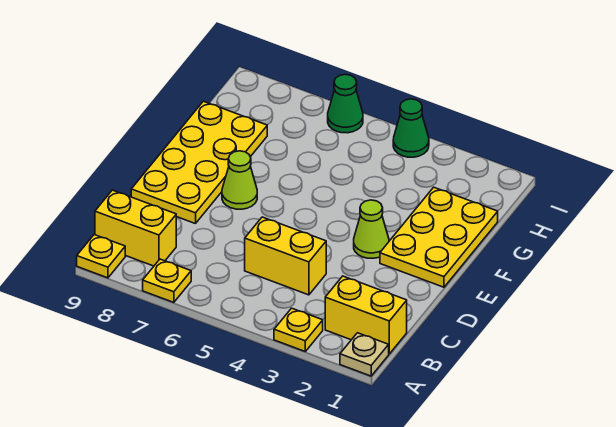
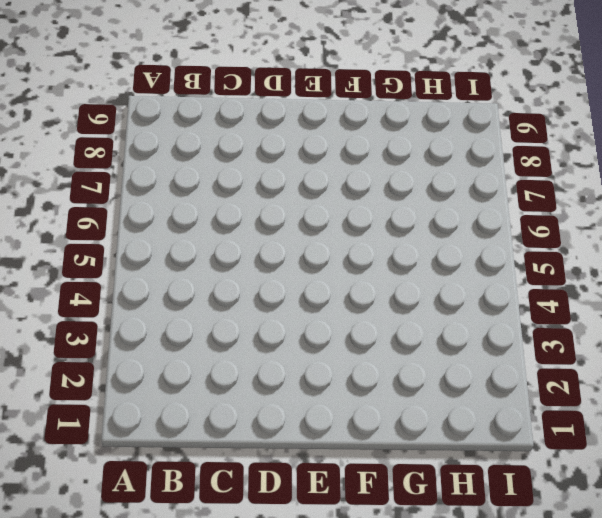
none -> tan plate A1 level 1
none -> yellow plate A3 level 1
none -> yellow plate A7 level 1

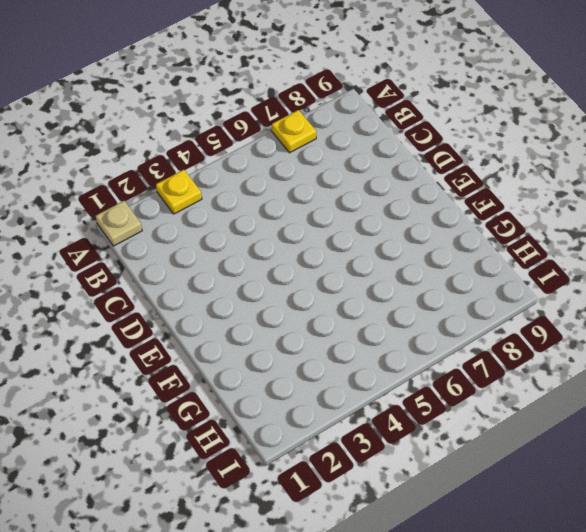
none -> yellow plate A9 level 1
none -> yellow brick B1:B2 level 1
none -> yellow brick B8:B9 level 1

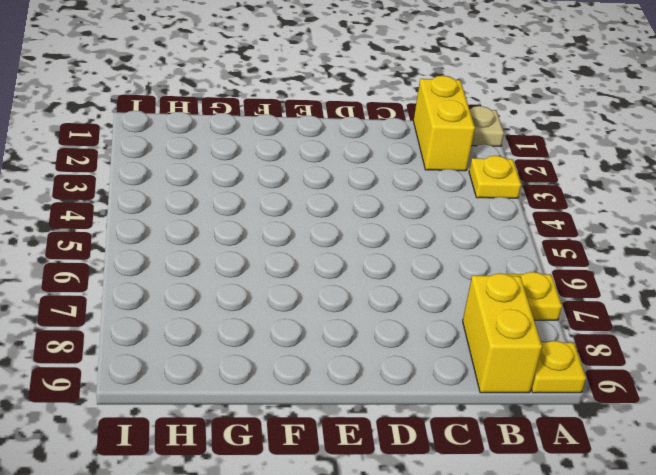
none -> yellow brick C4:C5 level 1
none -> yellow plate D8:G9 level 1
none -> yellow plate E1:G2 level 1

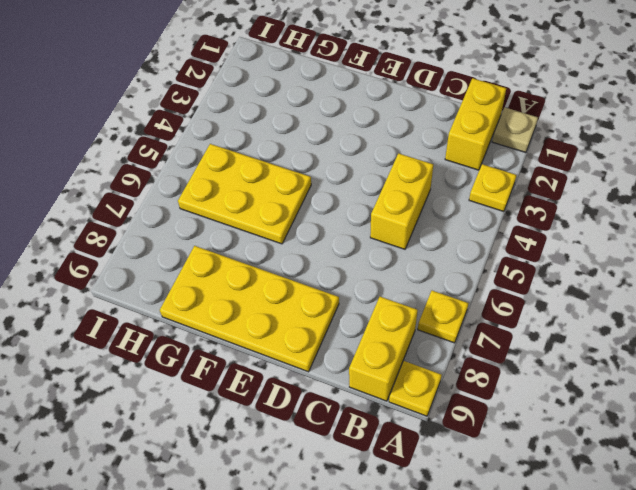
yellow plate F5:H6 level 1 -> yellow plate E1:G2 level 1
none -> lime cone E3 level 1
none -> lime cone E7 level 1
none -> green cone I4 level 1

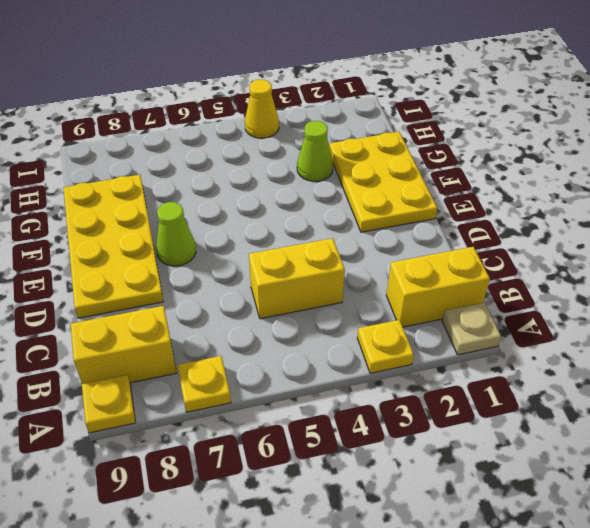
lime cone G3 level 1 -> lime cone E3 level 1
yellow cone I4 level 1 -> green cone I4 level 1
none -> green cone I6 level 1

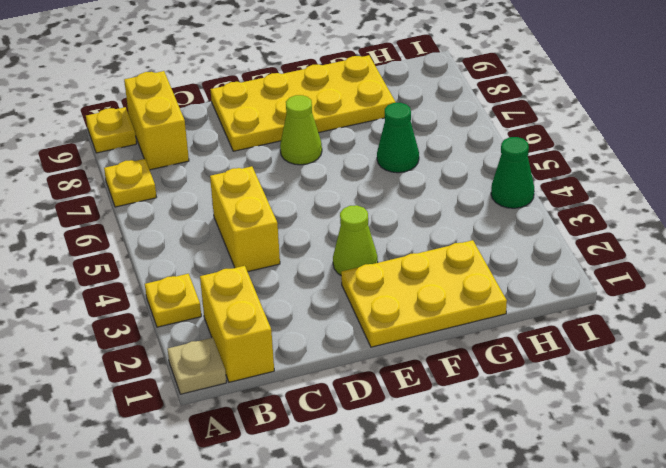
green cone G6 level 1 -> green cone I6 level 1

